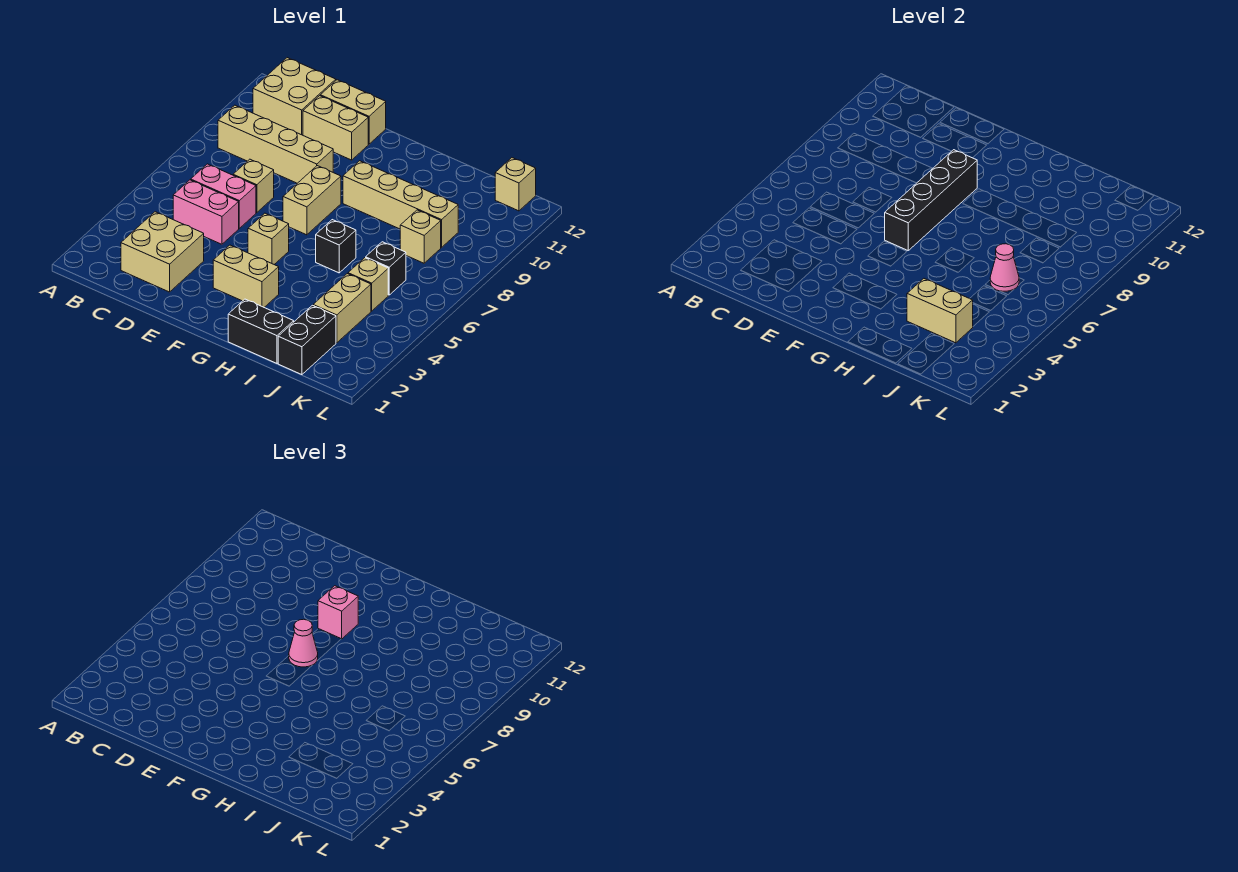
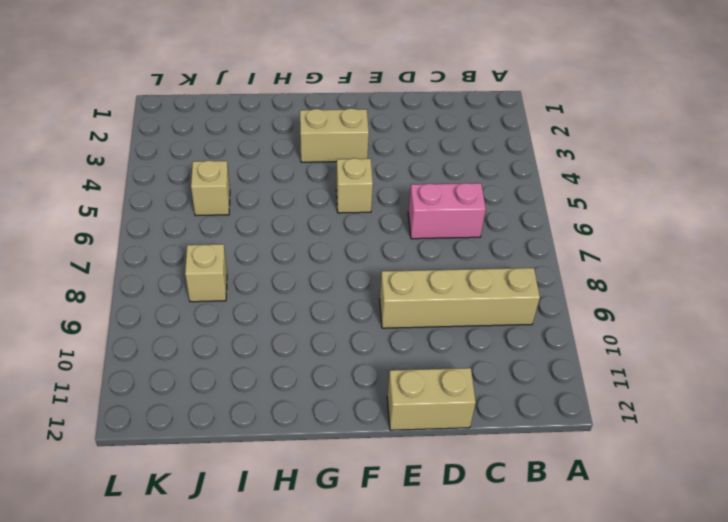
none -> tan brick B11:C12 level 1
none -> tan brick C2:D3 level 1
none -> pink brick C5:D5 level 1

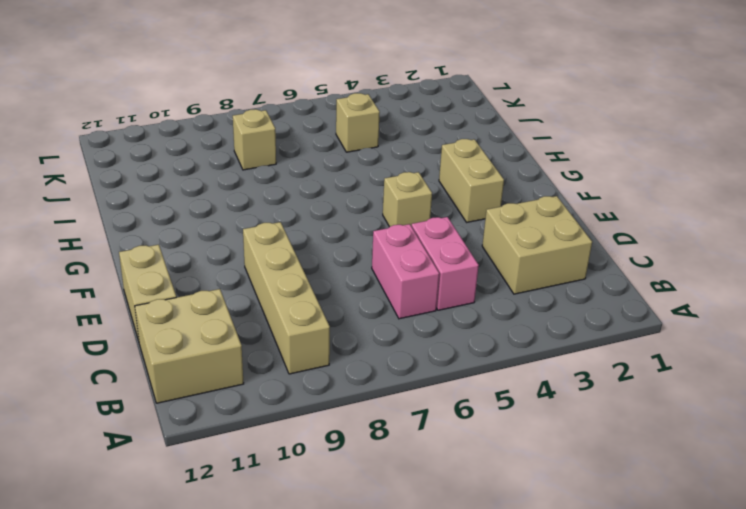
none -> tan brick D7 level 1
none -> tan brick D11:E11 level 1
none -> tan brick F7:F8 level 1

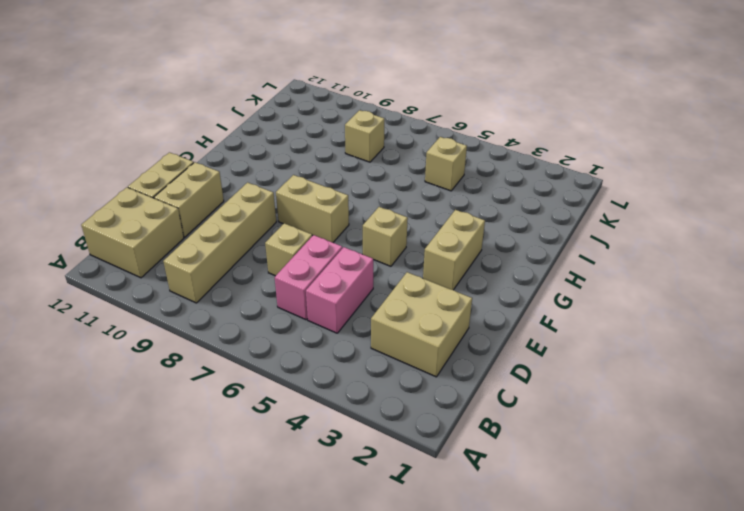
none -> tan brick G9:J9 level 1
none -> black brick H1:I1 level 1
none -> black brick H6 level 1

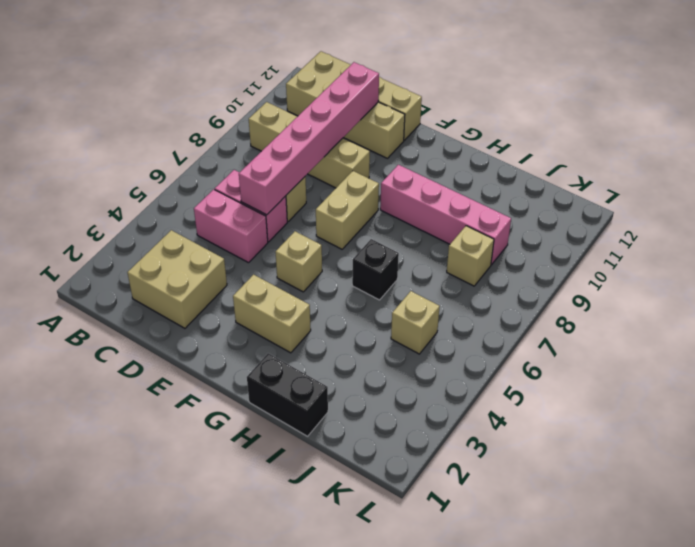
pink brick D6:D11 level 2 -> none
pink brick G9:J9 level 1 -> tan brick G9:J9 level 1
none -> black brick J1:J2 level 1
none -> tan brick J3:J4 level 1
none -> black brick J6 level 1

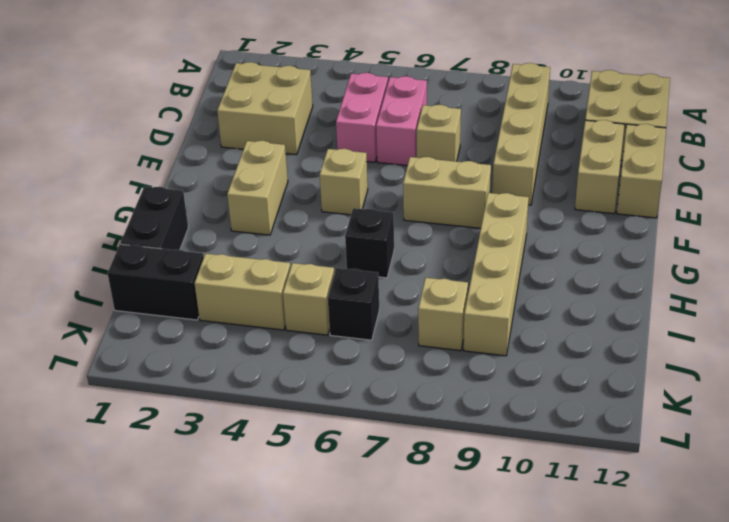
none -> tan brick K12 level 1
none -> black brick F6:F9 level 2
none -> tan brick I3:J3 level 2

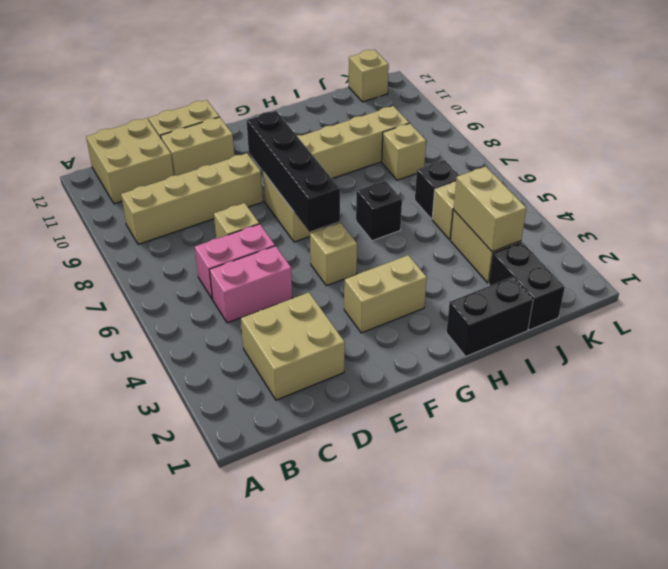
tan brick J3:J4 level 2 -> tan brick I3:J3 level 2
none -> pink cone J6 level 2
none -> pink cone F7 level 3
none -> pink brick F9 level 3

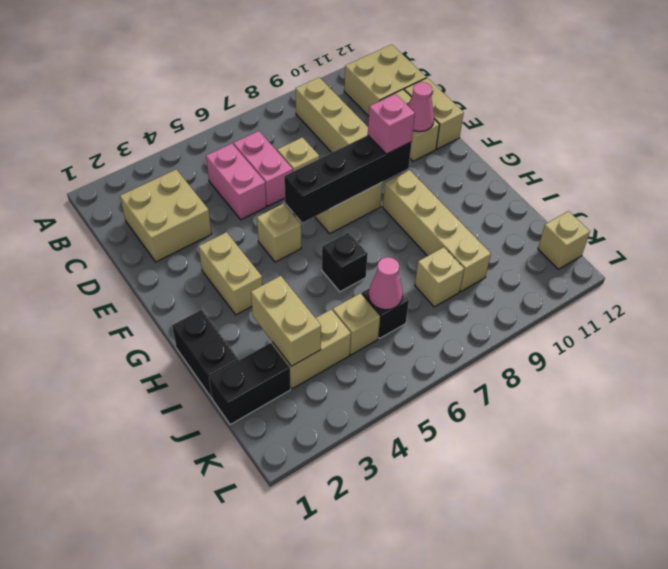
pink cone E11 level 2 -> pink cone F7 level 3

